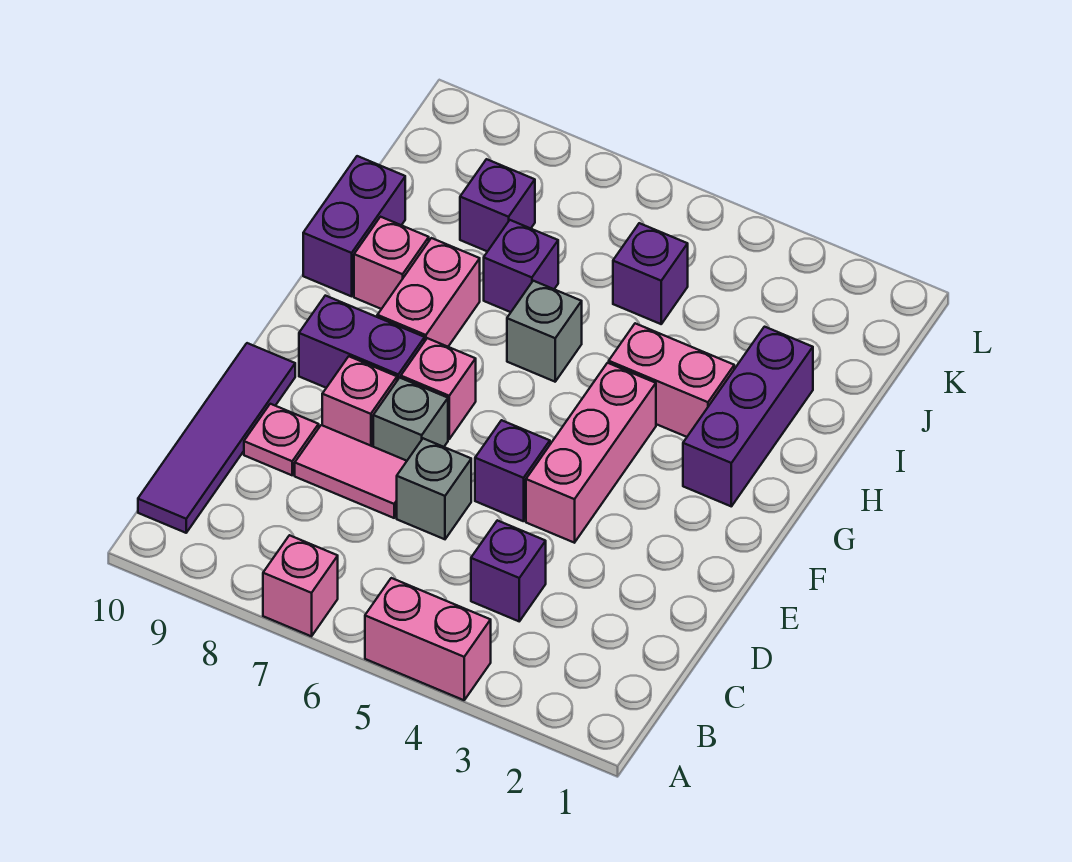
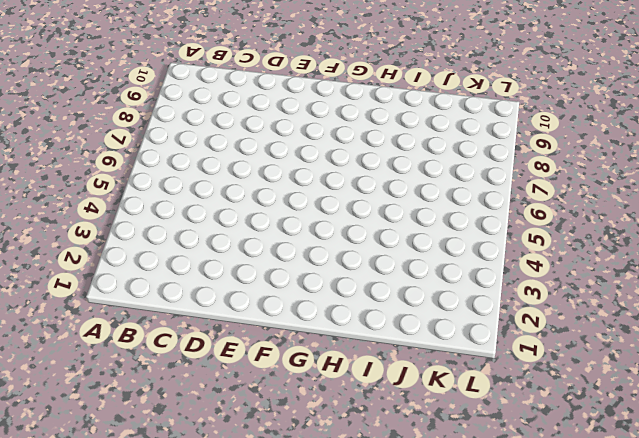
none -> pink brick A4:A5 level 1
none -> pink brick A7 level 1
none -> purple tile B10:E10 level 1

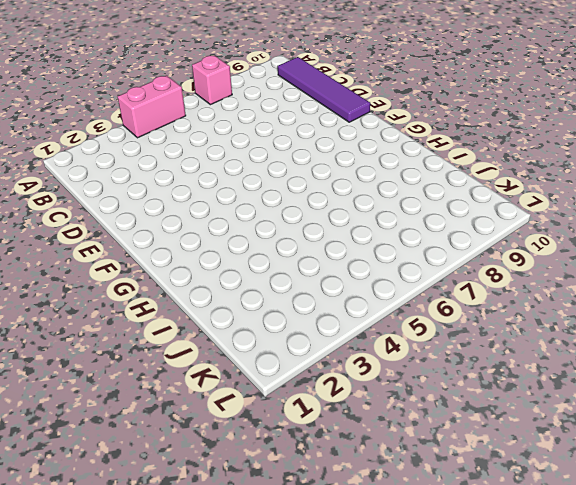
none -> purple brick C4 level 1
none -> grey brick D6 level 1
none -> pink tile D7:D8 level 1

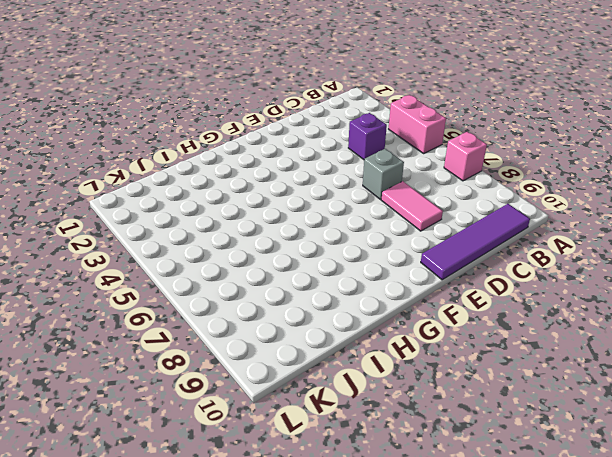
none -> pink plate D9 level 1
none -> pink brick E4:G4 level 1
none -> purple brick E5 level 1

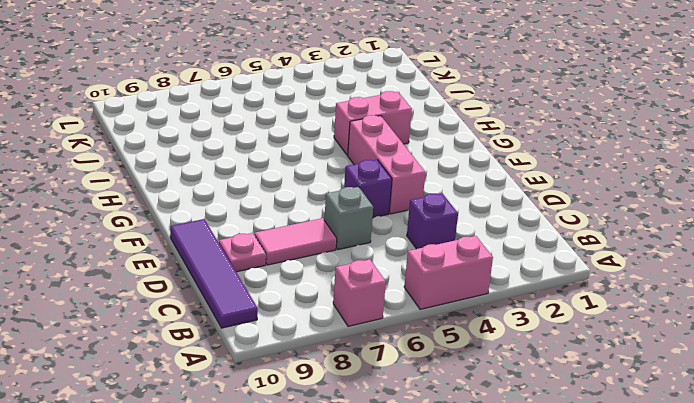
none -> grey brick E7 level 1
none -> pink brick E8 level 1
none -> pink brick F7 level 1

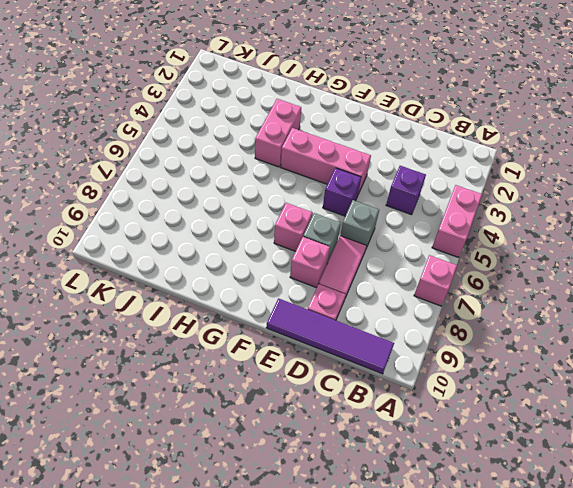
none -> purple brick F8:F9 level 1
none -> purple brick G2:I2 level 1
none -> pink brick G8:H8 level 1

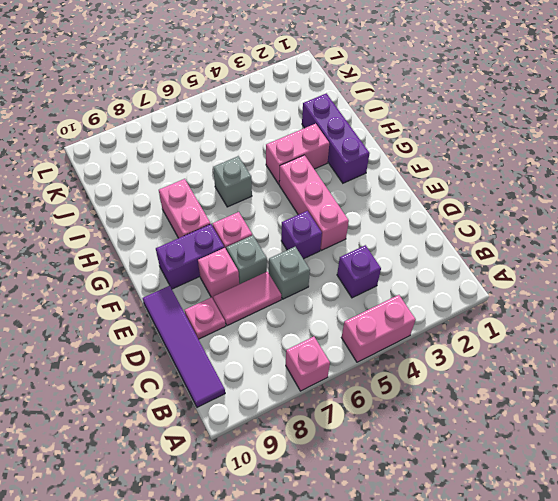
none -> pink brick H9 level 1
none -> purple brick H10:I10 level 1
none -> purple brick I7 level 1

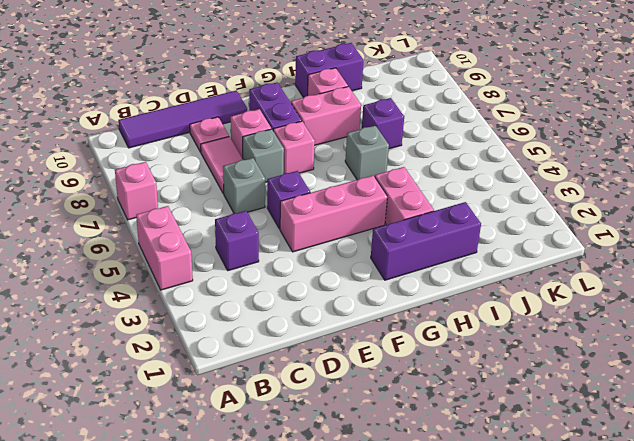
none -> purple brick J5 level 1
none -> purple brick J8 level 1

